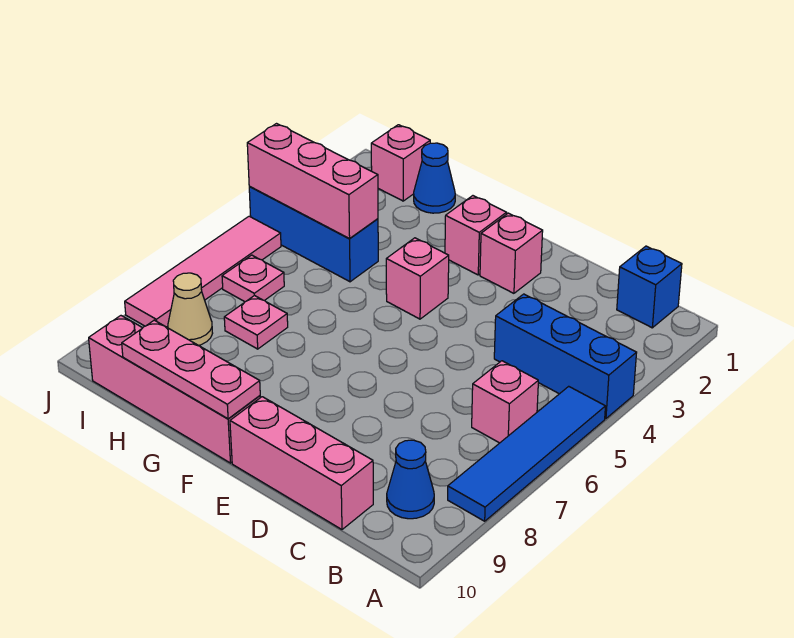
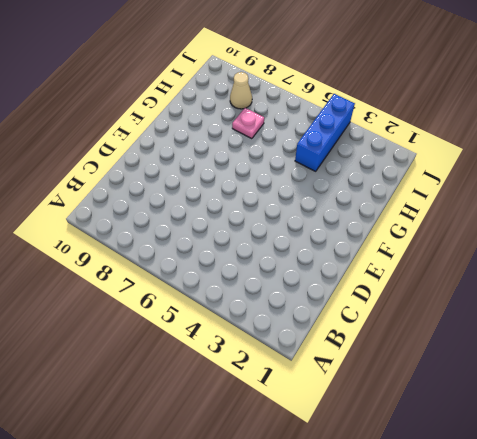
none -> blue brick A4:C4 level 1
none -> blue tile A5:A8 level 1
none -> blue brick B1 level 1

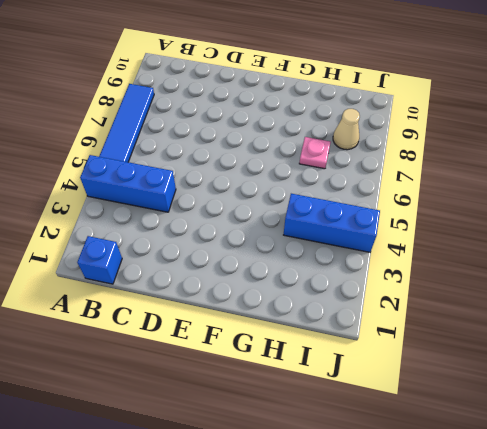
none -> pink brick B6 level 1
none -> blue cone B9 level 1
none -> pink brick C10:E10 level 1

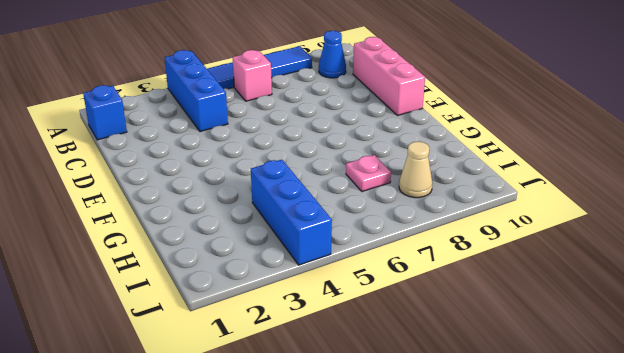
none -> pink brick E2 level 1
none -> pink brick F2 level 1
none -> pink brick F4 level 1

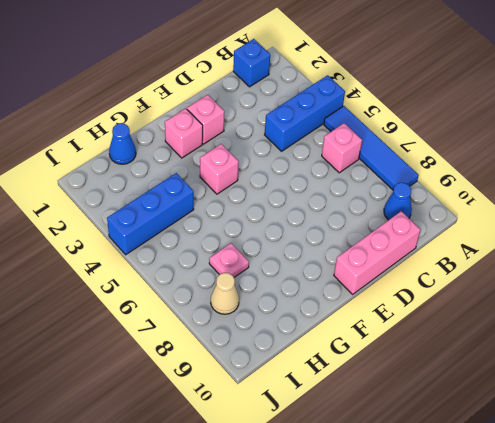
none -> pink brick F10:I10 level 1
none -> pink brick I1 level 1
none -> pink plate I6 level 1

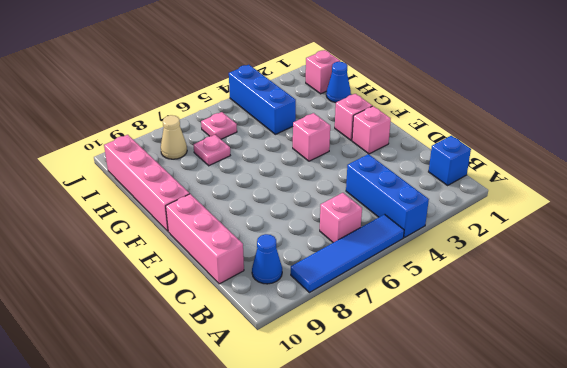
none -> pink tile J5:J8 level 1
none -> pink plate F10:H10 level 2
none -> pink brick H4:J4 level 2

